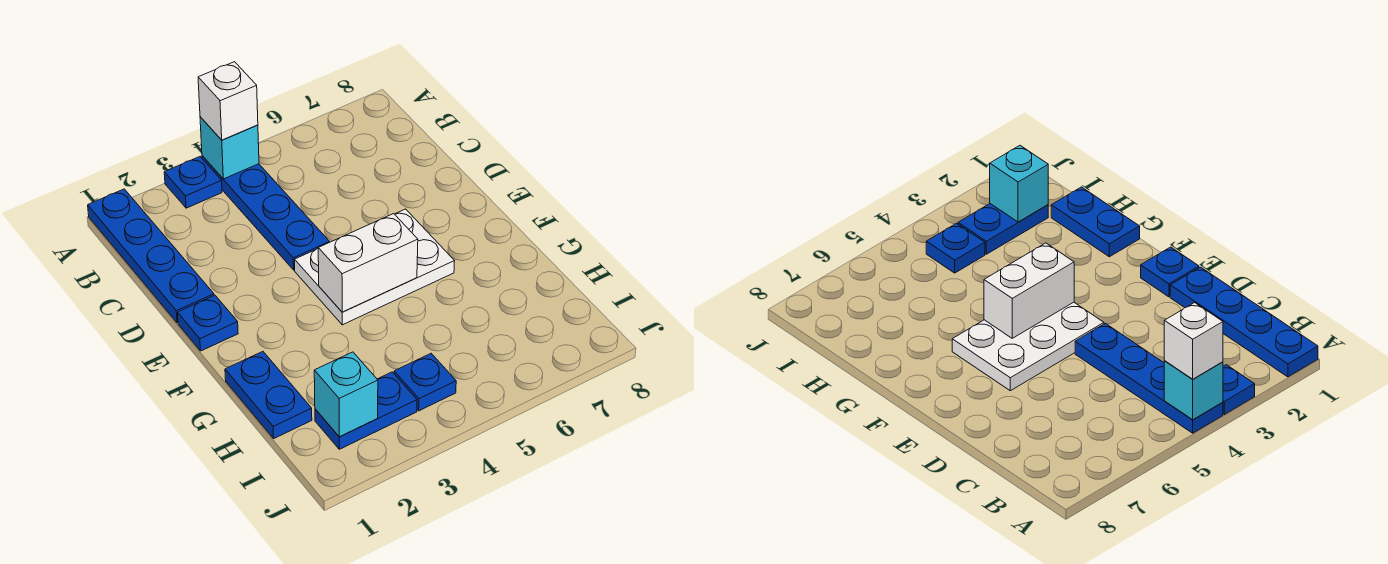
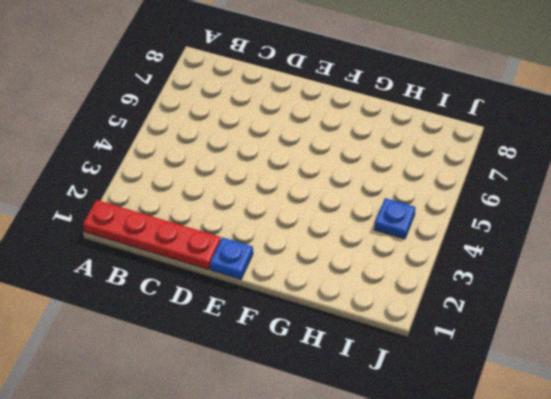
red plate A1:D1 level 1 -> blue plate A1:D1 level 1
none -> blue plate A3 level 1
none -> blue plate A4:D4 level 1
none -> white plate E4:F6 level 1

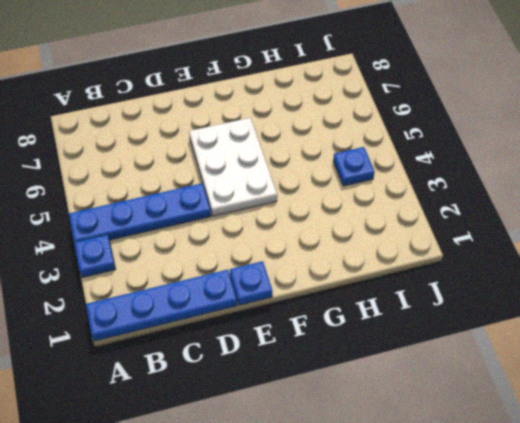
none -> blue plate G1:H1 level 1
none -> blue plate I2:I3 level 1
none -> cyan brick A4 level 2

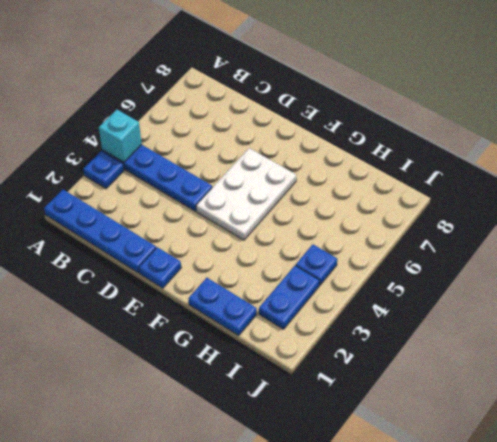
none -> white brick F4:F5 level 2
none -> cyan brick I2 level 2
none -> white brick A4 level 3

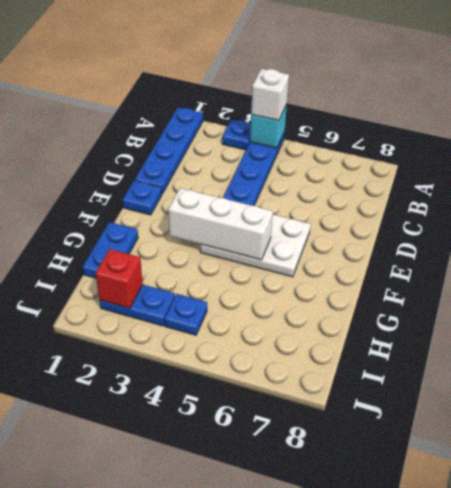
white brick F3:F5 level 2 -> white brick F4:F5 level 2
red brick I2 level 2 -> cyan brick I2 level 2

